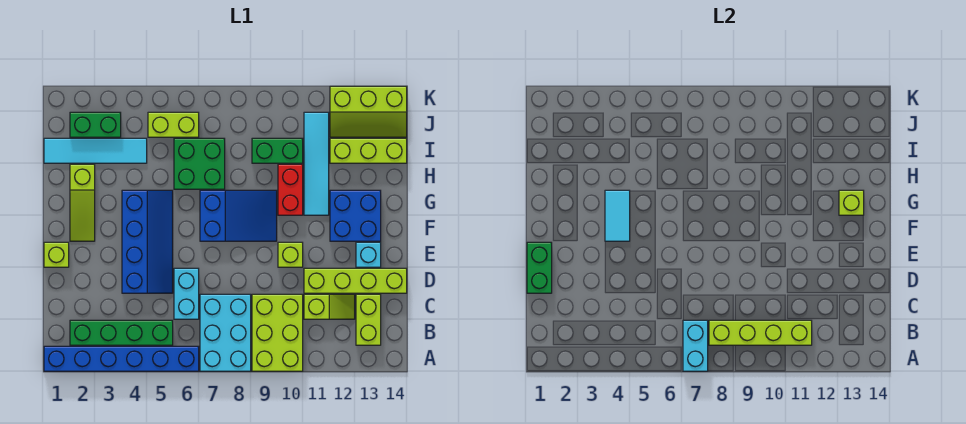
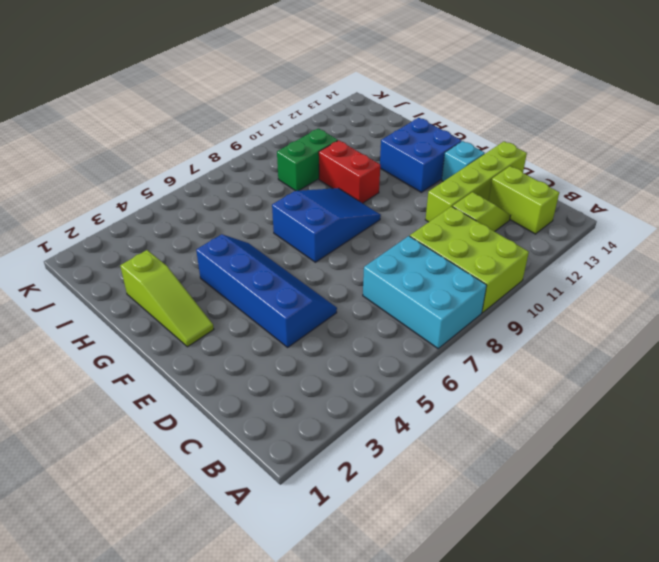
none -> blue brick A1:A6 level 1
none -> green brick B2:B5 level 1
none -> cyan brick C6:D6 level 1

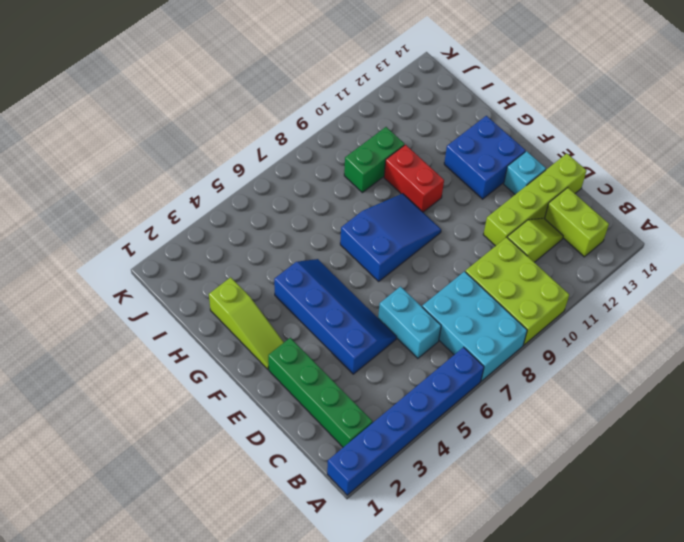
green brick B2:E2 level 1 -> green brick B2:B5 level 1
none -> lime brick E1 level 1
none -> lime brick E10 level 1
none -> cyan tile G11:J11 level 1

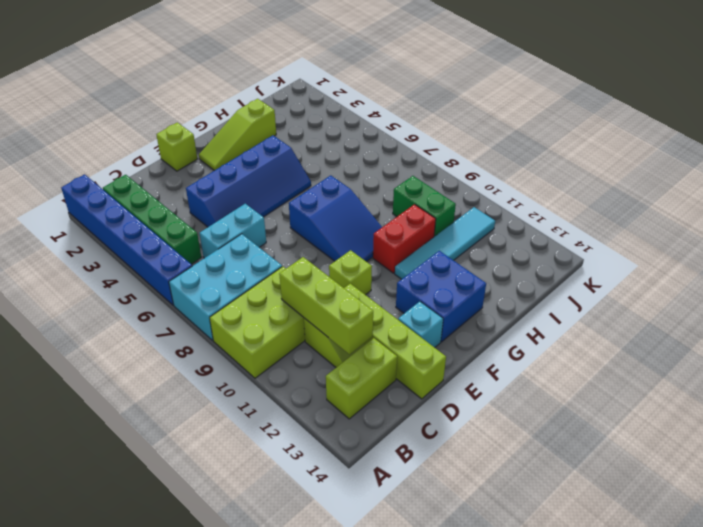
lime brick C10:C12 level 2 -> lime brick I12:I14 level 1
none -> green brick H6:I7 level 1
none -> cyan tile I1:I4 level 1
none -> green brick J2:J3 level 1

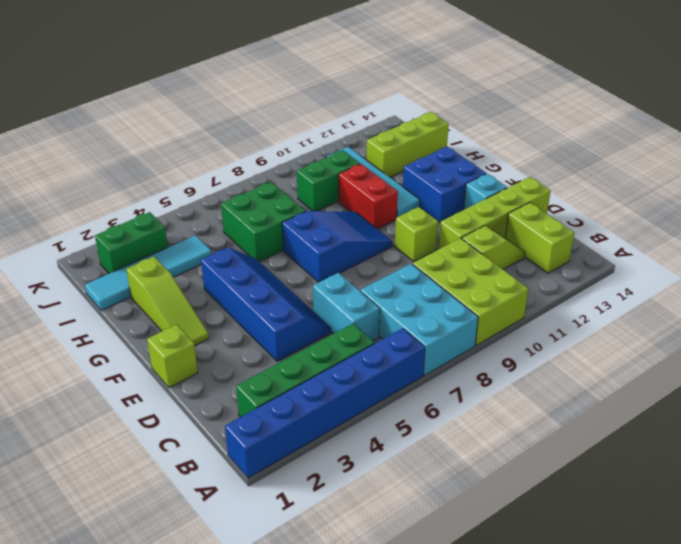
none -> lime brick J5:J6 level 1
none -> lime slope J12:K14 level 1 top K
none -> cyan brick A7:B7 level 2

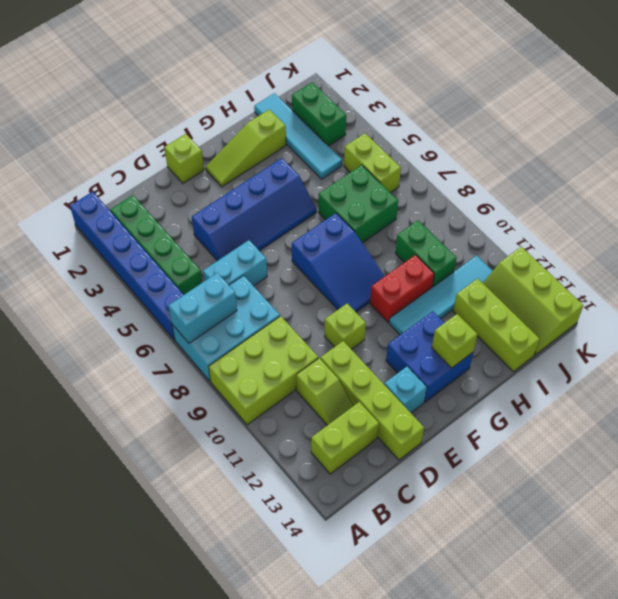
none -> lime brick B8:B11 level 2
none -> green brick D1:E1 level 2
none -> cyan tile F4:G4 level 2

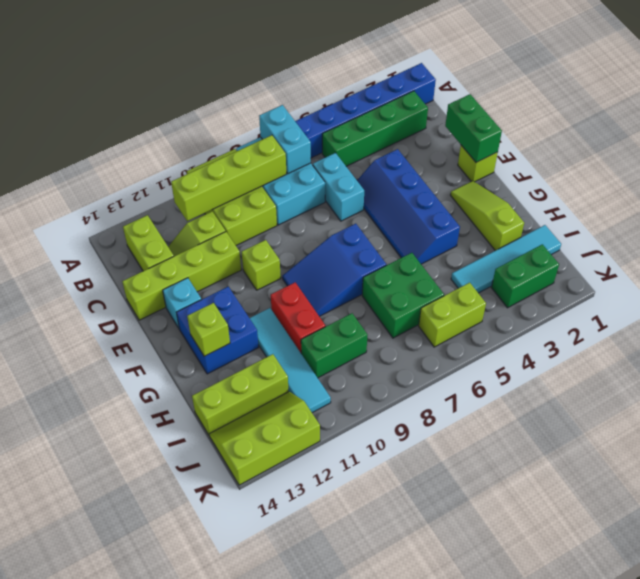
none -> cyan tile F4:G4 level 2

